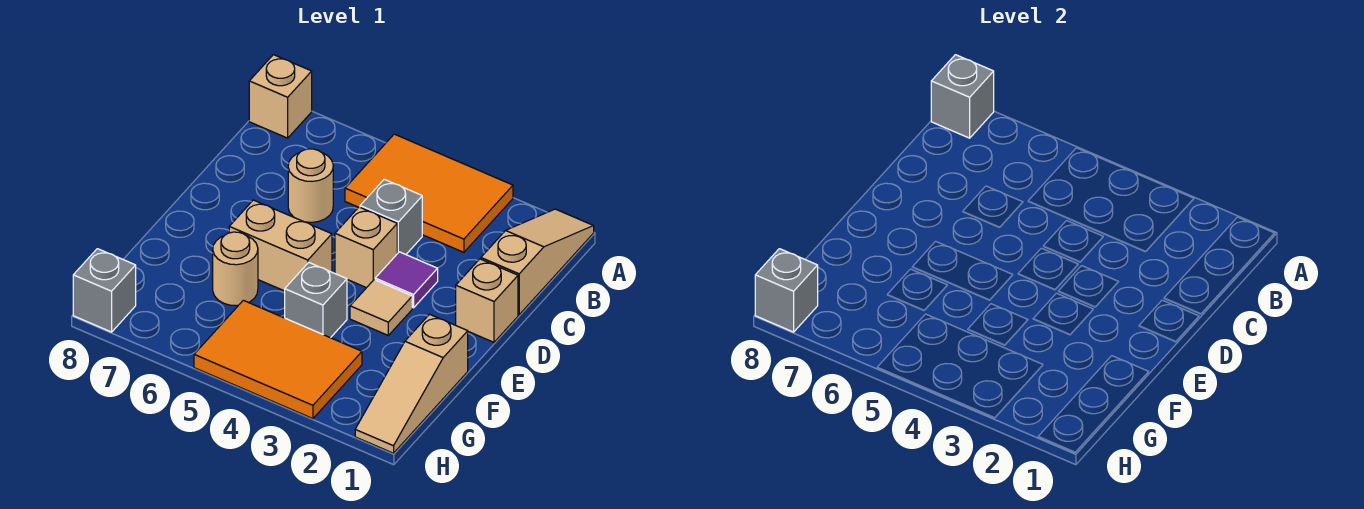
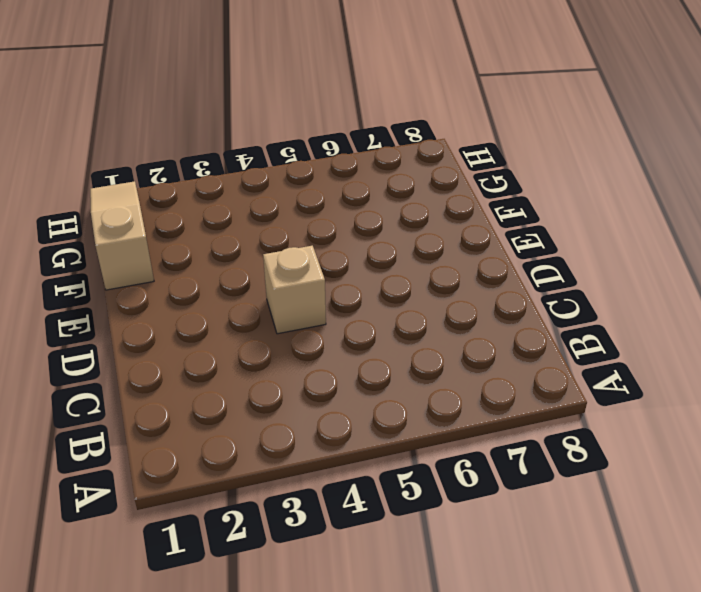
none -> tan slope A1:C1 level 1 top C
none -> orange tile A3:B5 level 1
none -> tan brick A8 level 1

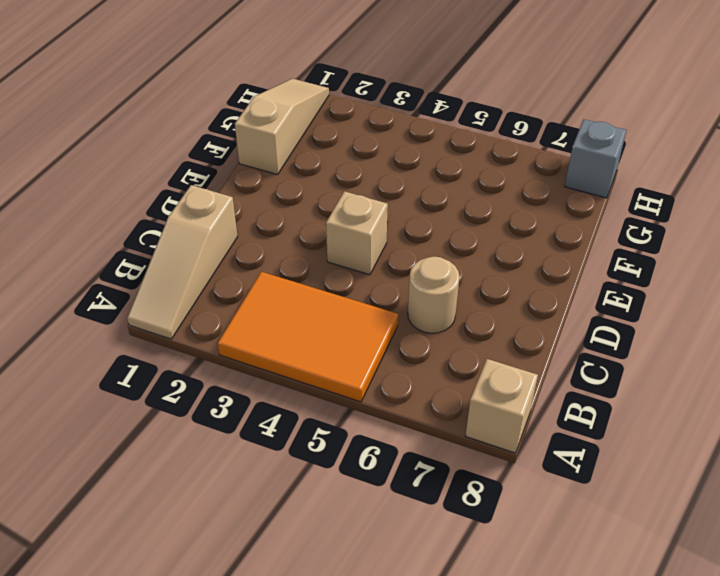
none -> grey brick C4 level 1
none -> tan brick D1 level 1
none -> purple tile D3 level 1

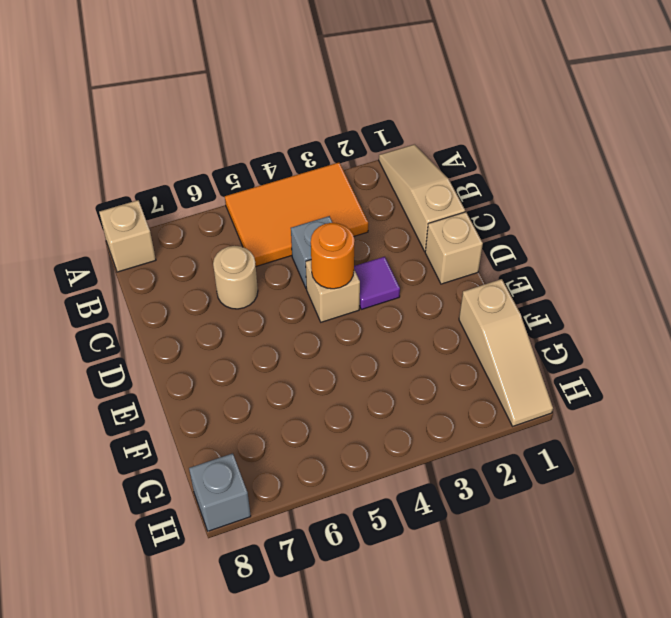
orange round brick D4 level 2 -> none
none -> tan tile E3 level 1
none -> tan brick E5:E6 level 1
none -> grey brick F4 level 1

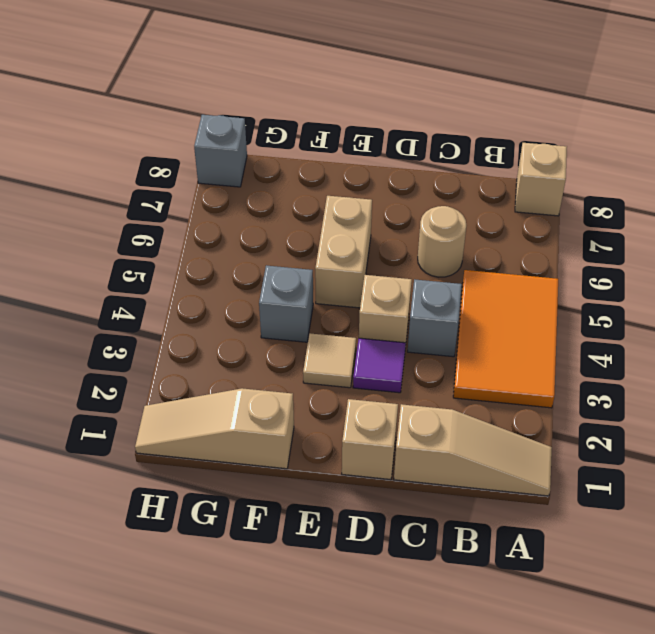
none -> tan round brick F6 level 1
none -> orange tile G3:H5 level 1
none -> grey brick A8 level 2

